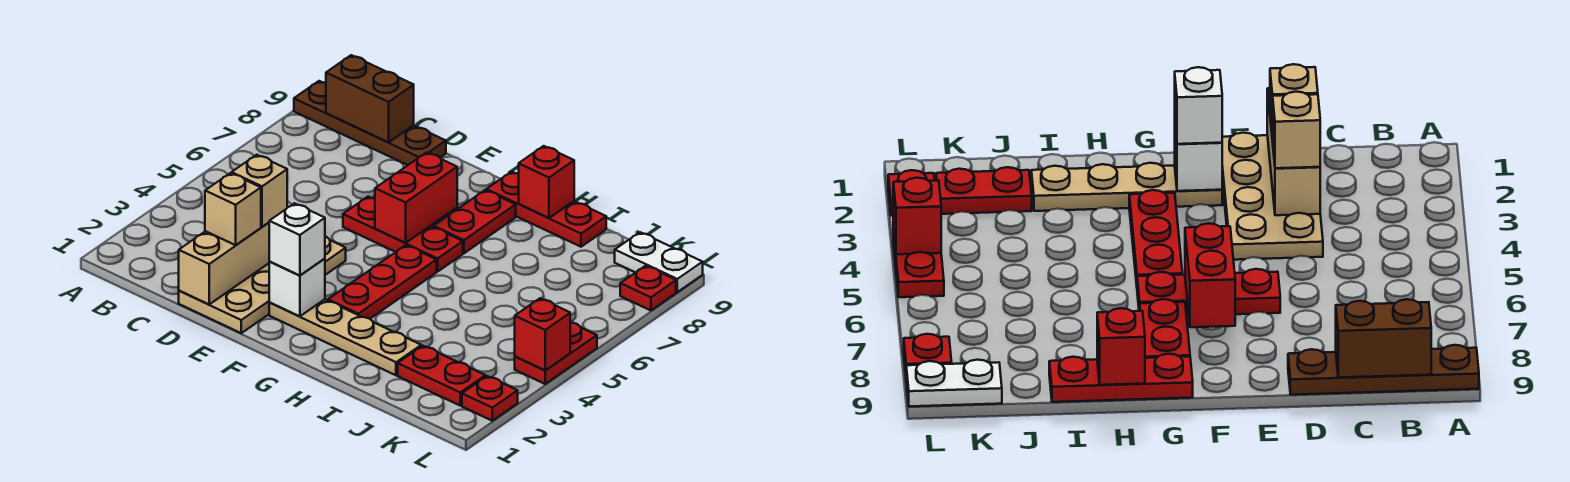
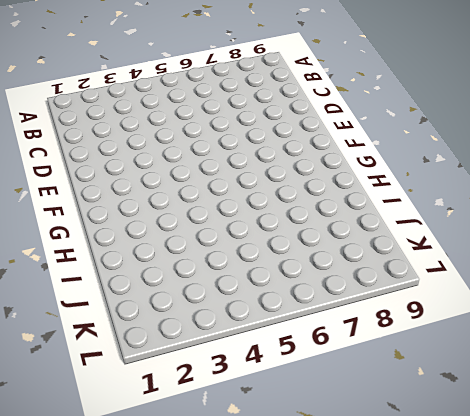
none -> brown plate A9:D9 level 1
none -> tan plate D1:E4 level 1
none -> red plate E6:G6 level 1

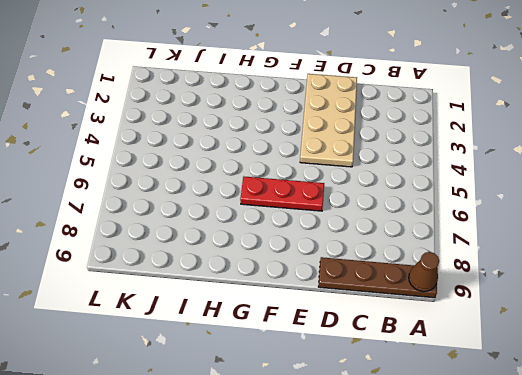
brown cone A9 level 2 -> none
none -> tan plate F2:I2 level 1
none -> red plate G3:G5 level 1
none -> red plate G7:G8 level 1

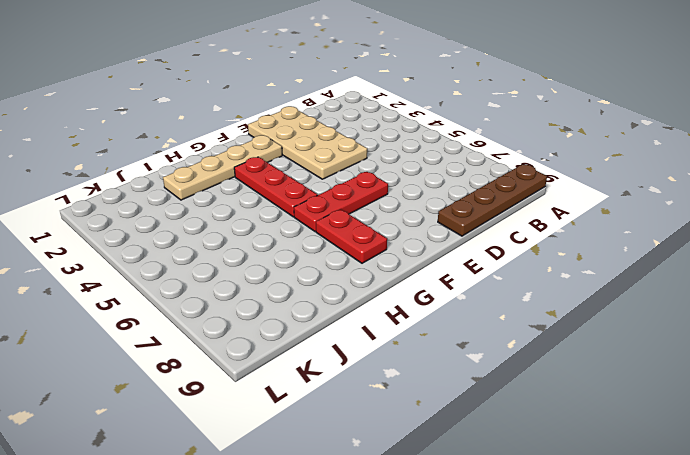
none -> red plate G9:I9 level 1
none -> red plate J2:K2 level 1
none -> white plate K9:L9 level 1

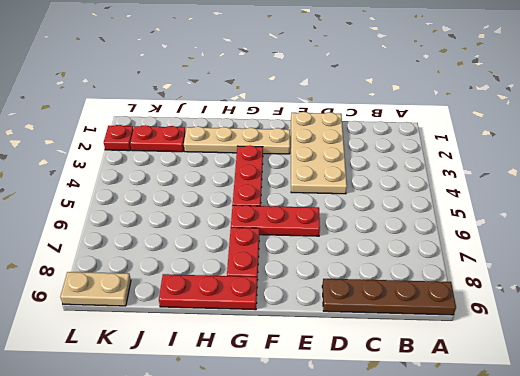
tan plate K9:L9 level 1 -> white plate K9:L9 level 1
none -> red plate L4:L5 level 1
none -> red plate L8 level 1
none -> brown brick B9:C9 level 2

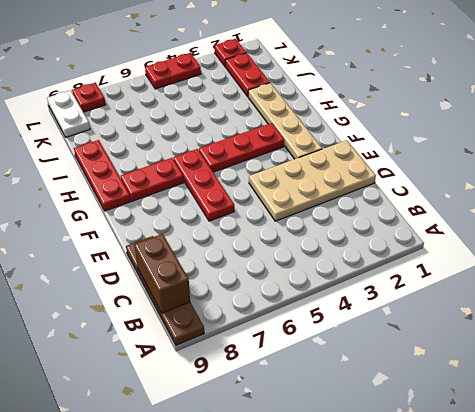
none -> tan brick D1:D3 level 2
none -> white brick F2 level 2
none -> red brick F6:F7 level 2

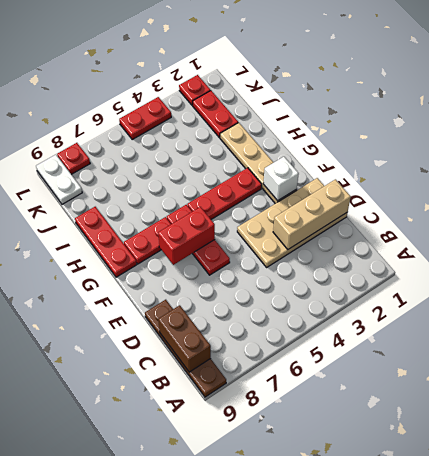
none -> red brick H9 level 2
none -> red brick L4 level 2
none -> tan brick D2 level 3

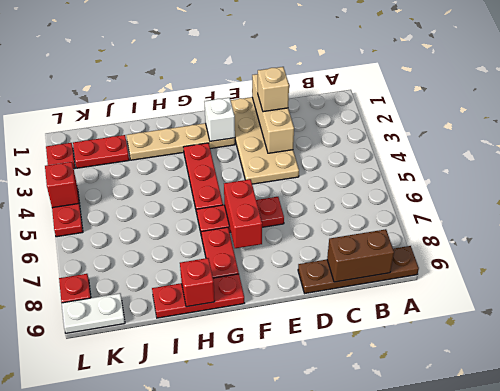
none -> tan brick D3 level 3
none -> white brick F2 level 3

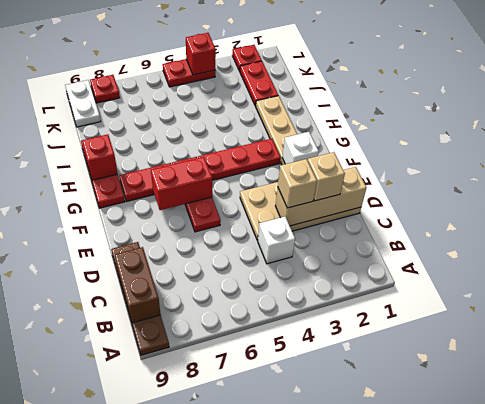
white brick C4 level 1 -> white brick F2 level 3

